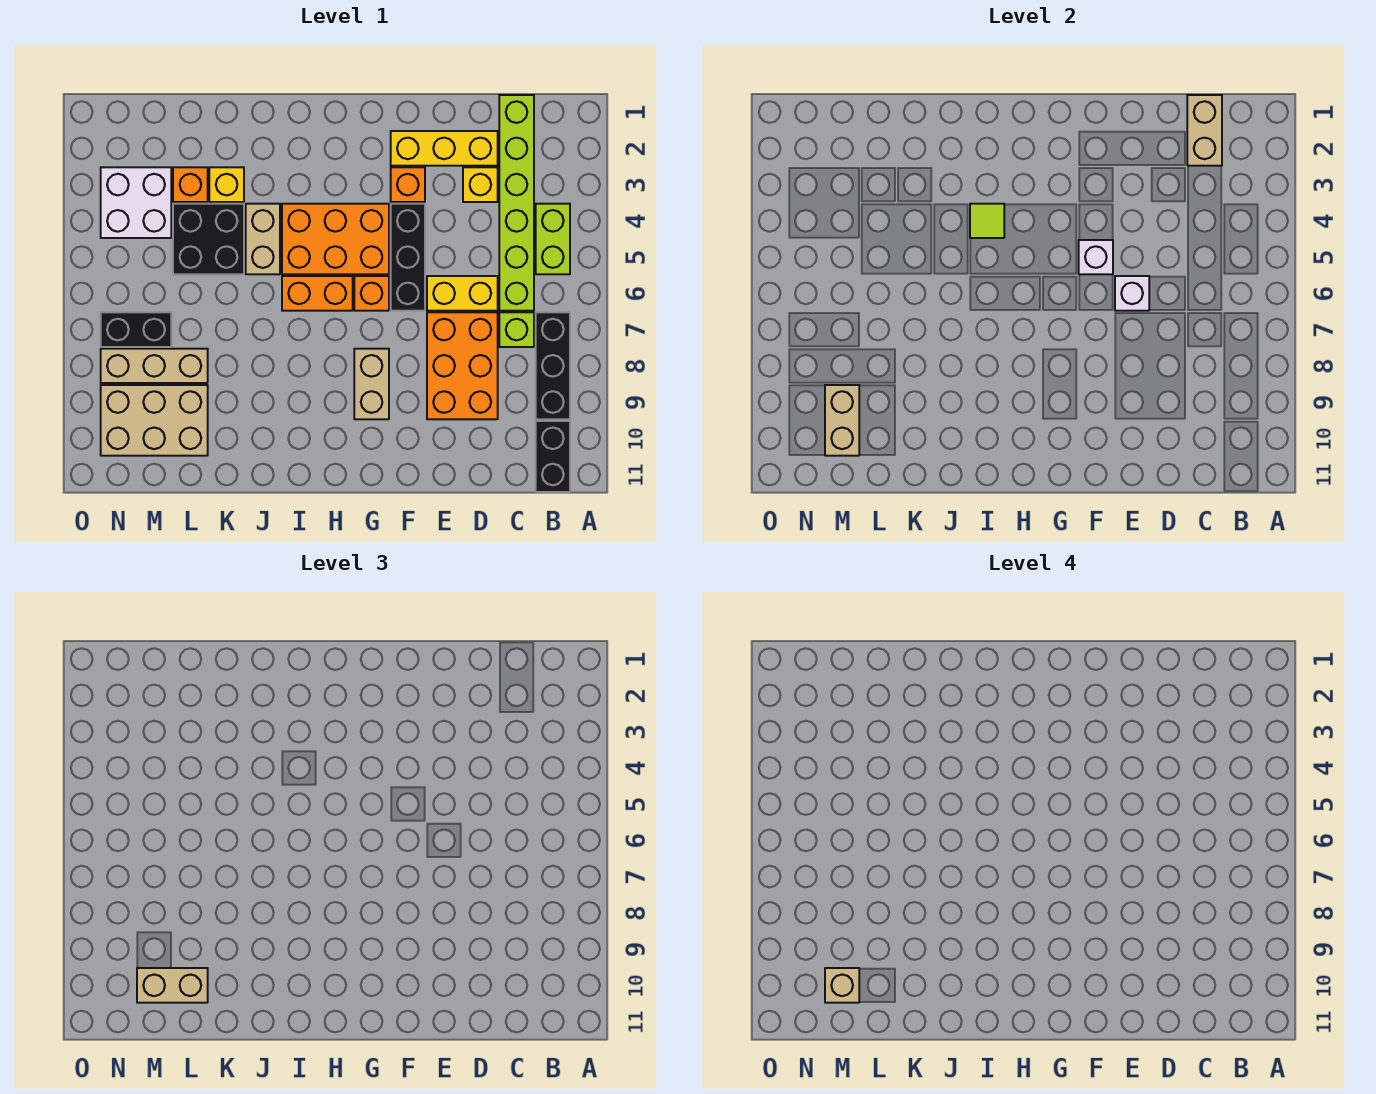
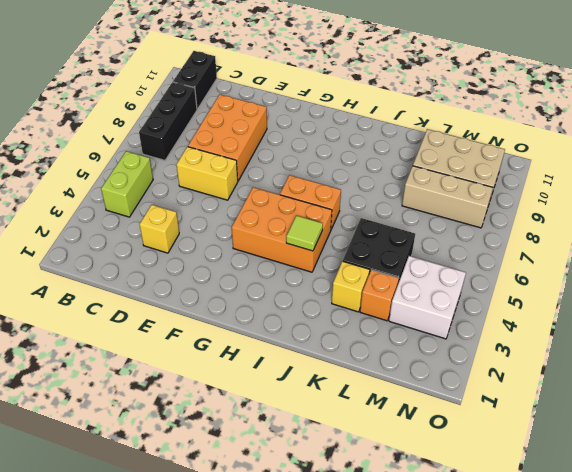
none -> lime brick C1:C6 level 1
none -> lime brick C7 level 1
none -> yellow brick D2:F2 level 1
none -> orange brick F3 level 1

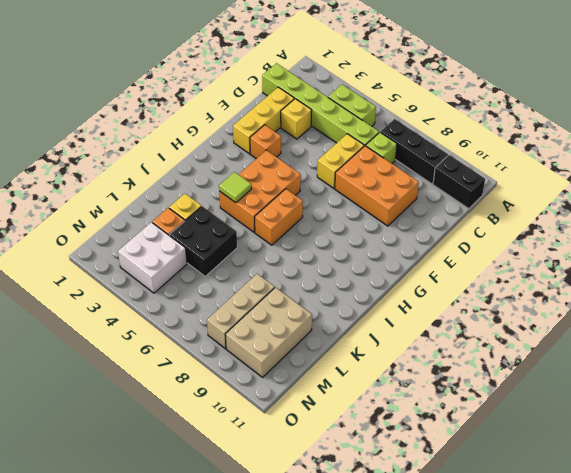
none -> black brick F4:F6 level 1
none -> orange brick G6 level 1
none -> tan brick G8:G9 level 1
none -> tan brick J4:J5 level 1

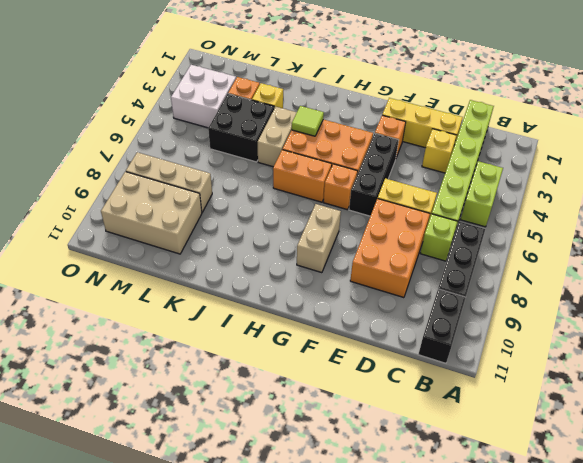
none -> black brick M7:N7 level 1
none -> tan brick C1:C2 level 2
none -> white brick E6 level 2
none -> white brick F5 level 2

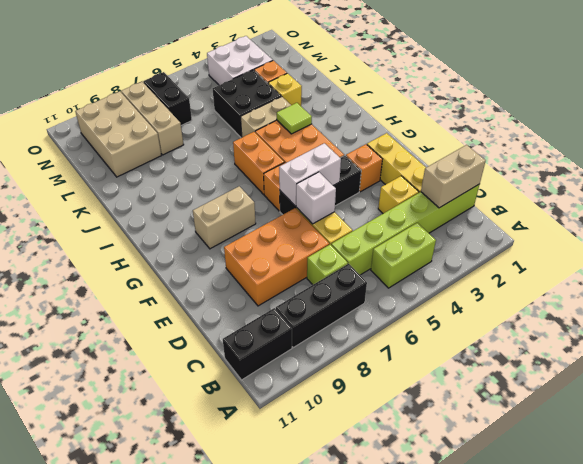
white brick F5:F6 level 2 -> white brick F5 level 2
none -> tan brick M9:M10 level 2
none -> tan brick L10:M10 level 3
none -> tan brick M10 level 4

